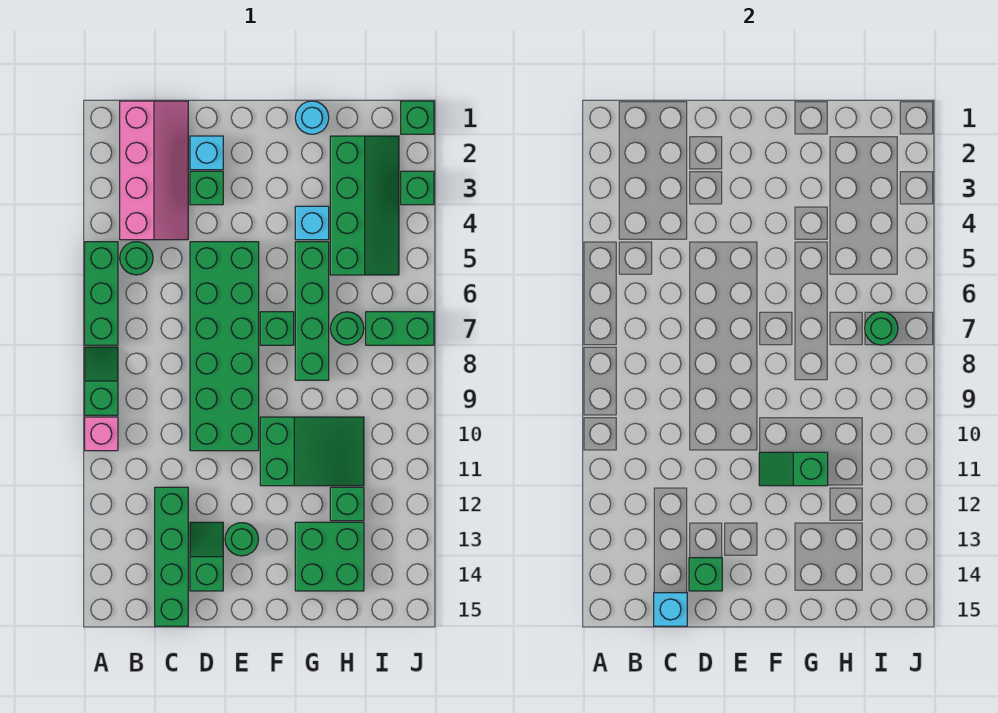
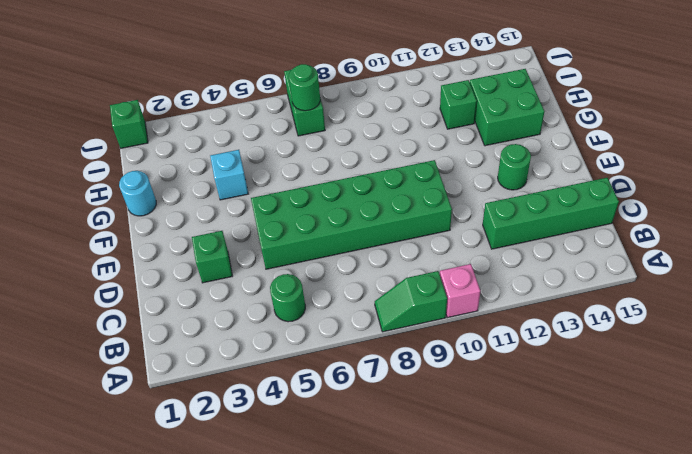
none -> green brick A5:A7 level 1
none -> pink slope B1:C4 level 1 top B
none -> cyan brick D2 level 1

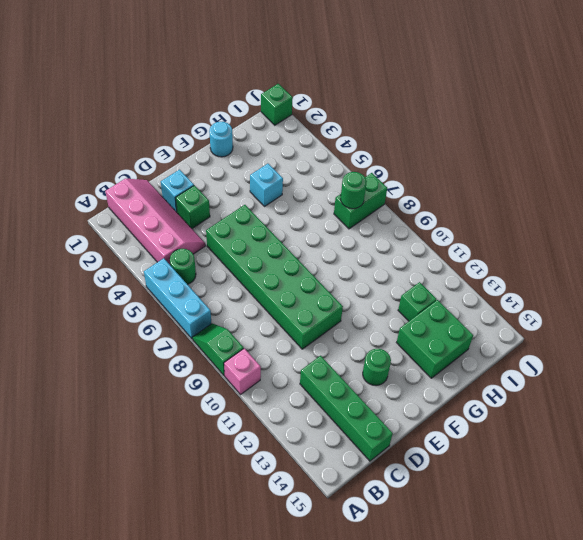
cyan brick A5:A7 level 1 -> green brick A5:A7 level 1
none -> green slope D13:D14 level 1 top 14
none -> green brick F7 level 1
none -> green slope F10:H11 level 1 top F

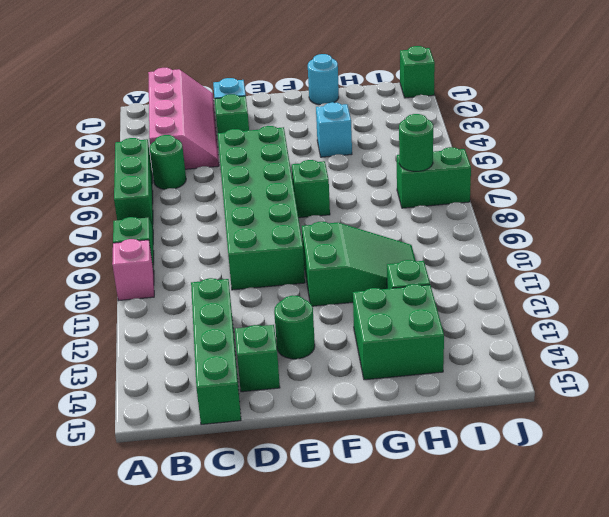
none -> green brick G5:G8 level 1
none -> green slope H2:I5 level 1 top H
none -> green round brick H7 level 1

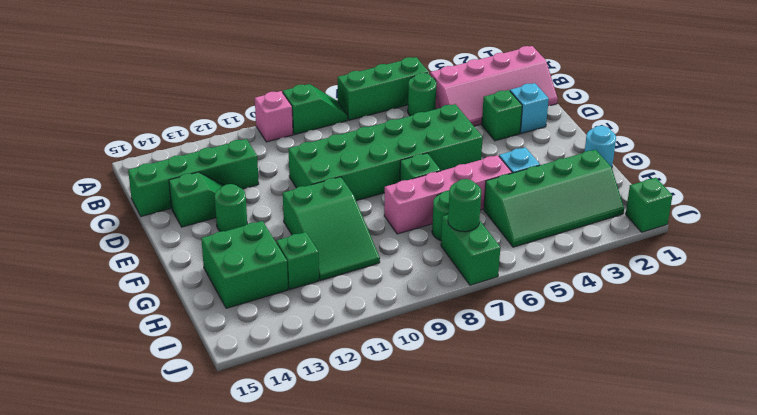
pink brick G5:G8 level 1 -> green brick G5:G8 level 1
none -> green brick J3 level 1
none -> cyan brick C15 level 2
none -> green brick D14 level 2

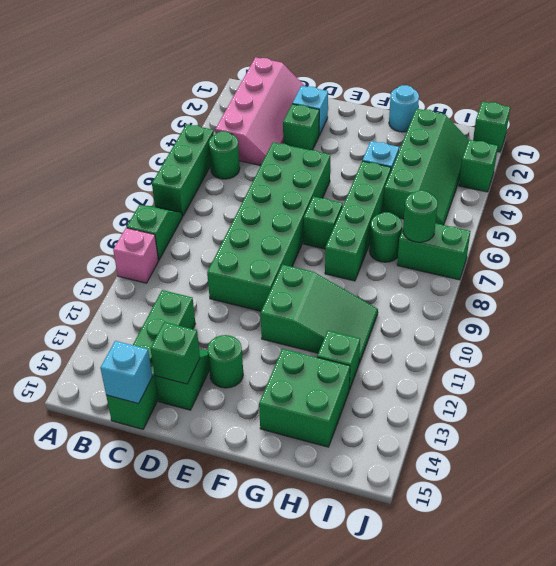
none -> green slope F11:G11 level 2 top G

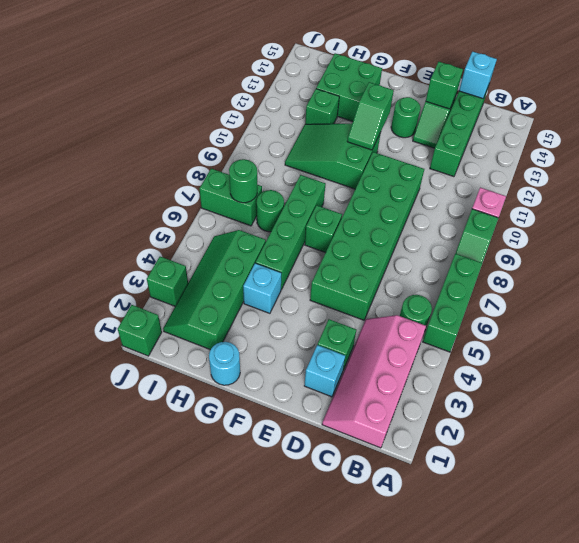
green slope F11:F12 level 2 top 12 -> green slope F11:G11 level 2 top G

